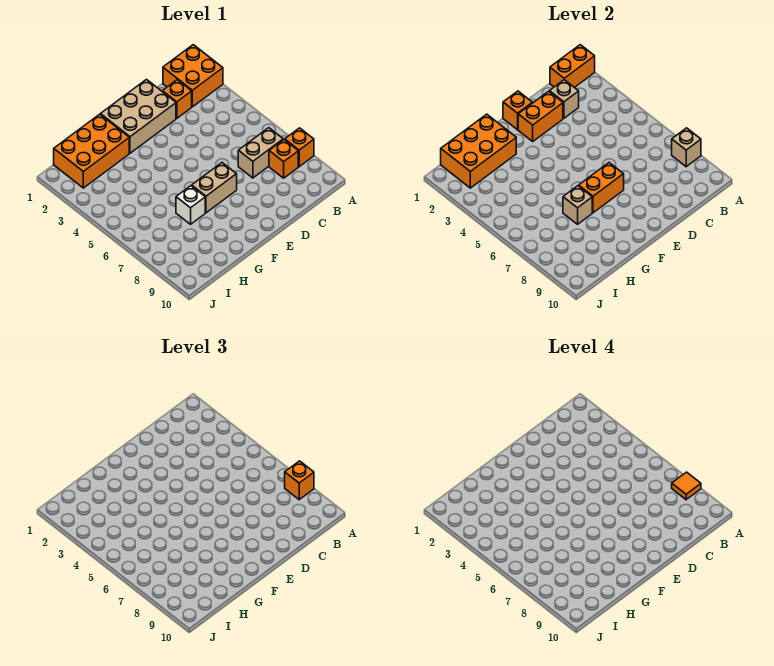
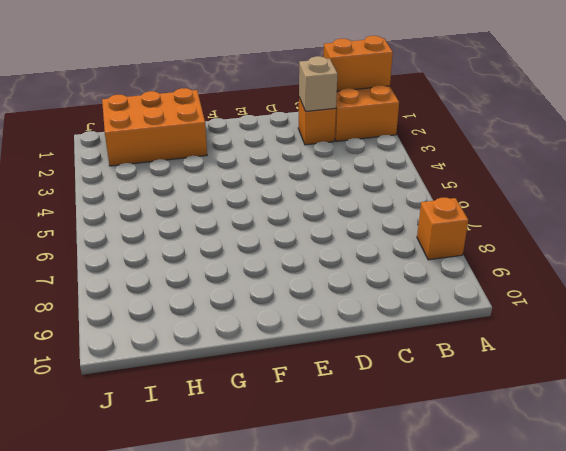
none -> tan brick B7:C7 level 1
none -> orange brick B8 level 1
none -> tan brick D1:F2 level 1

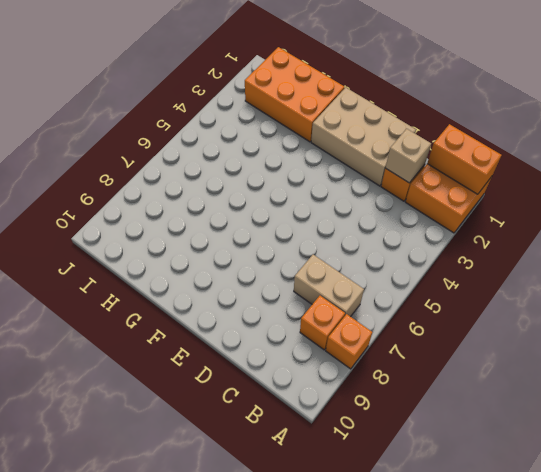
none -> tan brick E7:F7 level 1
none -> white brick G7 level 1
none -> tan brick A8 level 2

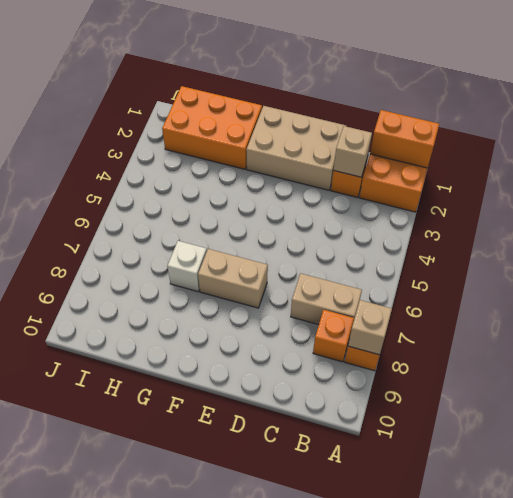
none -> orange brick D2:E2 level 2
none -> orange brick E1 level 2
none -> orange brick E7:F7 level 2

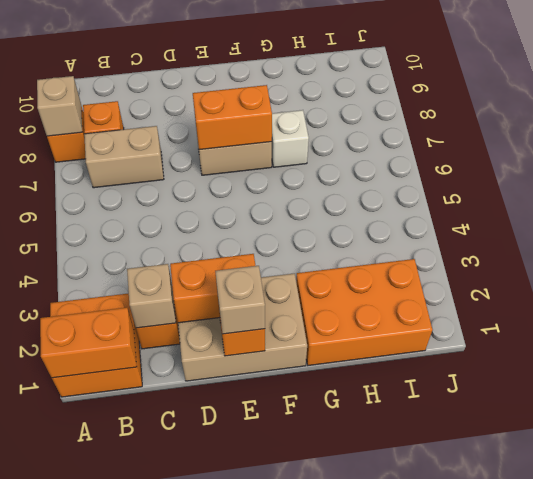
tan brick E1 level 3 -> tan brick G7 level 2
none -> orange brick G1:I2 level 2
none -> orange brick A8 level 3
none -> orange tile A8 level 4

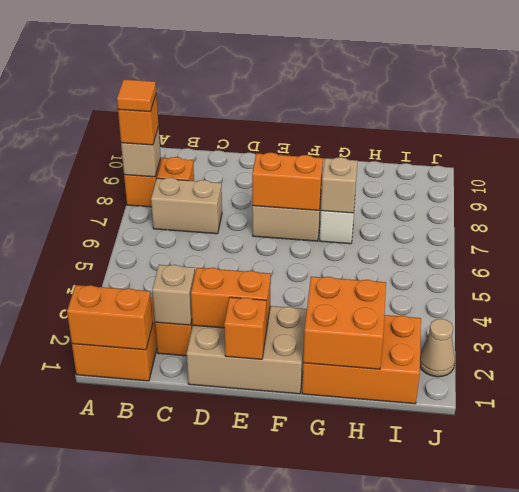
orange brick G1:H2 level 2 -> orange brick G1:I2 level 2
tan cone J2 level 1 -> none

